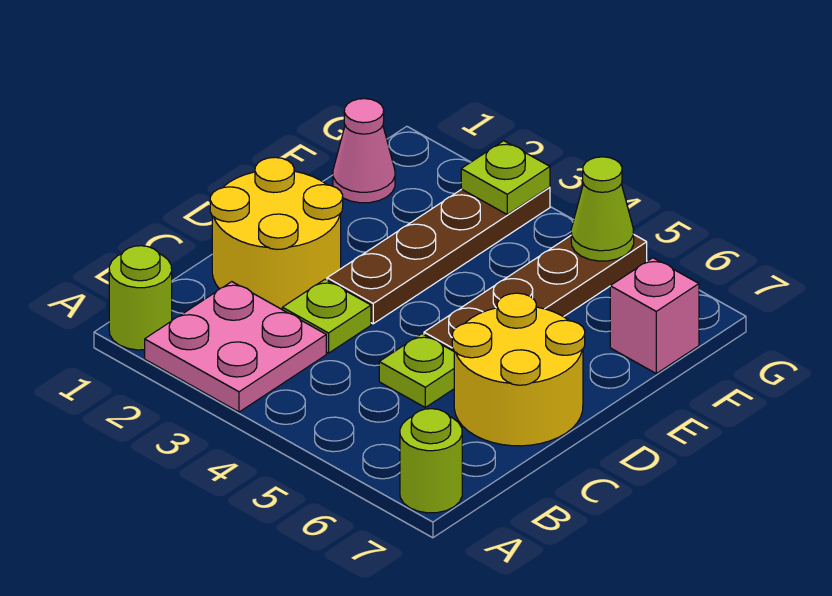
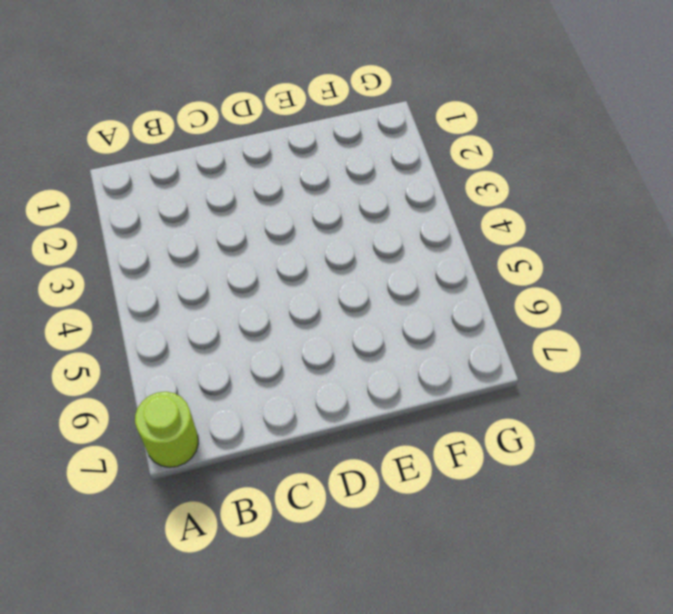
none -> lime round brick A1 level 1
none -> pink plate A2:B3 level 1
none -> yellow round brick C1:D2 level 1

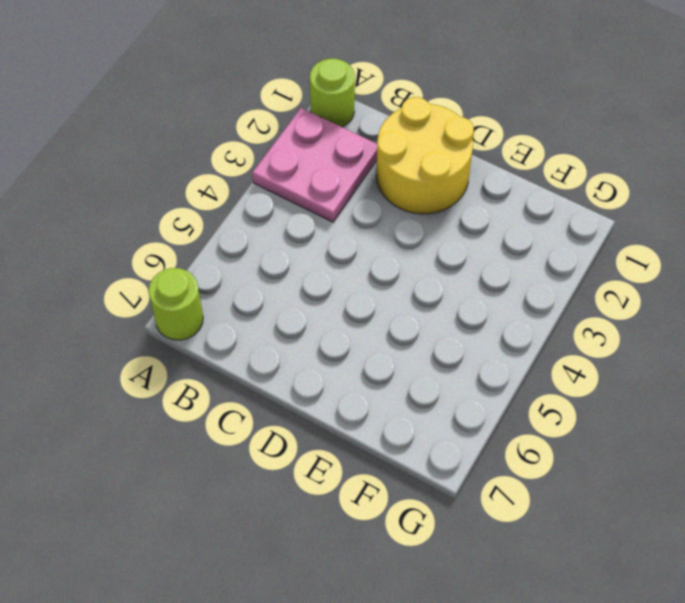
none -> lime plate C3 level 1
none -> lime plate C5 level 1
none -> yellow round brick C6:D7 level 1

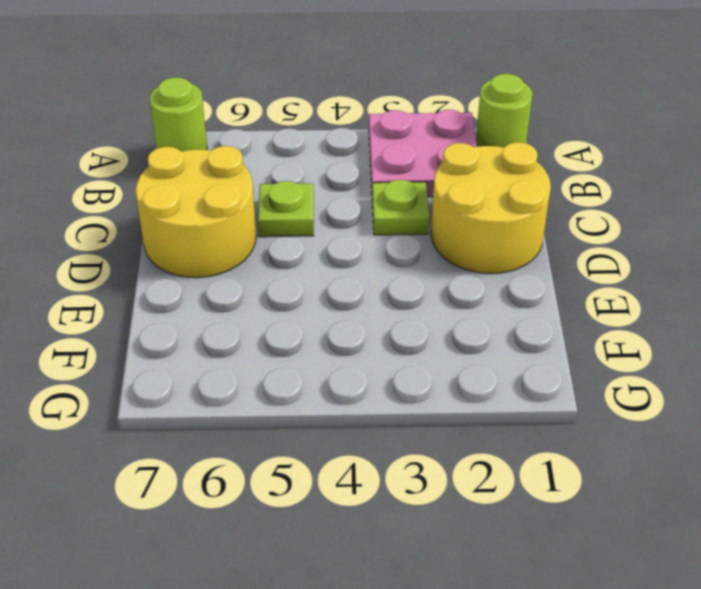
none -> brown plate D3:G3 level 1
none -> brown plate D5:G5 level 1
none -> pink cone F1 level 1

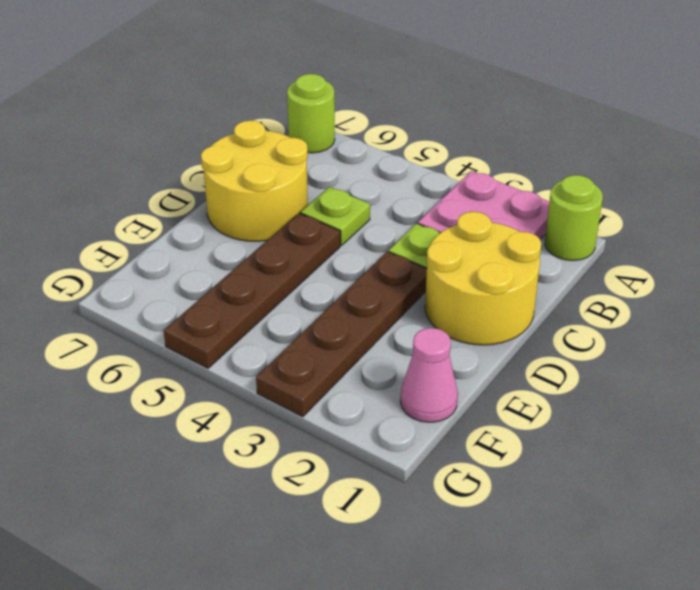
none -> pink brick F7 level 1
none -> lime plate G3 level 2
none -> lime cone G5 level 2

